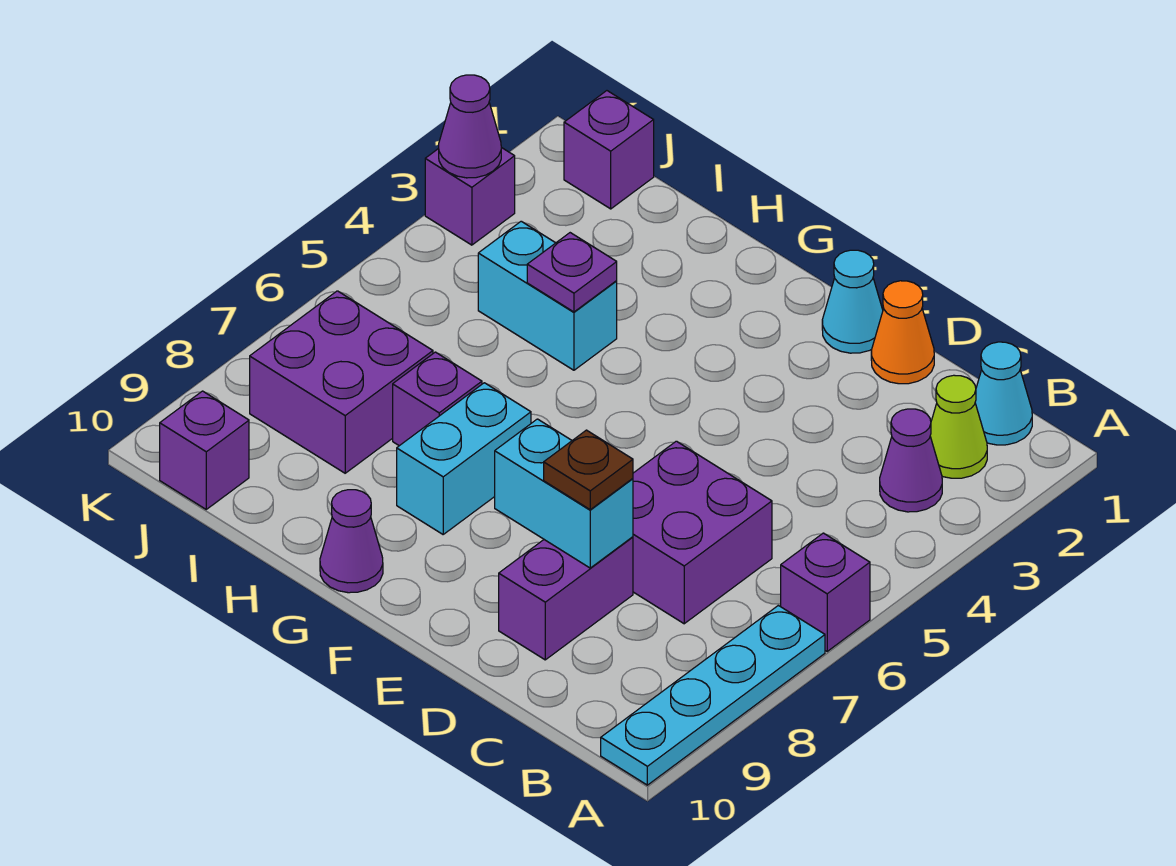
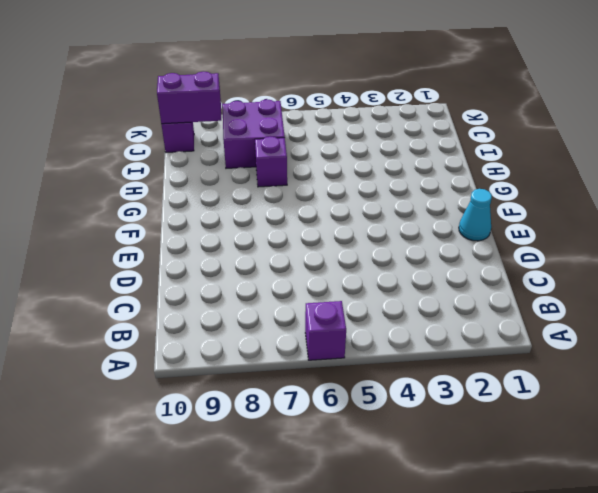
purple brick J9:J10 level 2 -> purple brick D8:D9 level 1
none -> cyan plate A7:A10 level 1
none -> cyan cone B1 level 1
none -> lime cone B2 level 1

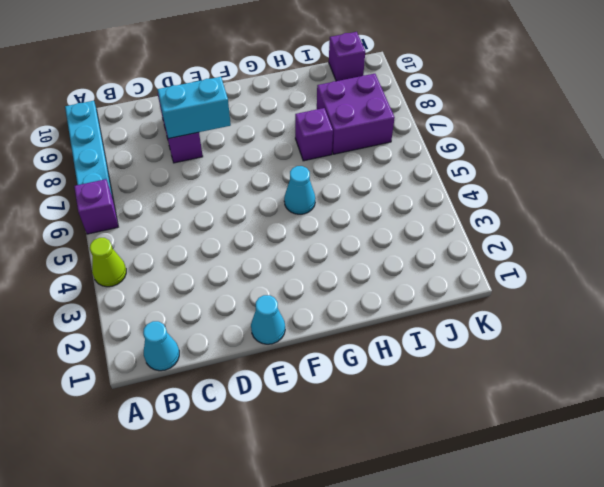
lime cone A4 level 1 -> lime cone B2 level 1
cyan cone G5 level 1 -> none
none -> purple cone B3 level 1
none -> purple brick C6:D7 level 1
none -> orange cone D1 level 1

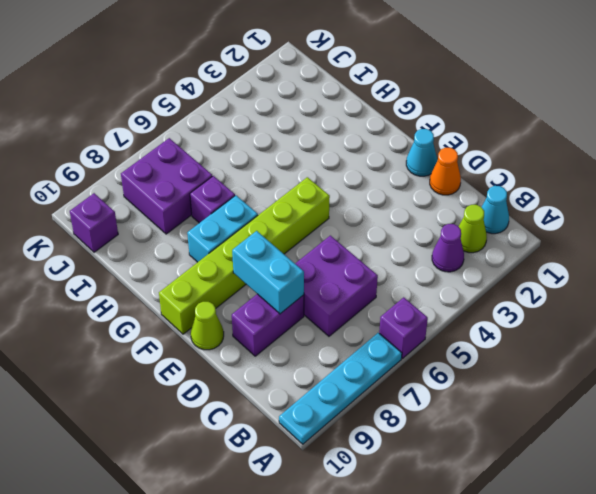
lime cone E10 level 1 -> none
lime brick F5:F10 level 1 -> none
none -> purple cone G10 level 1
none -> cyan brick H4:I4 level 1
none -> purple brick J1 level 1

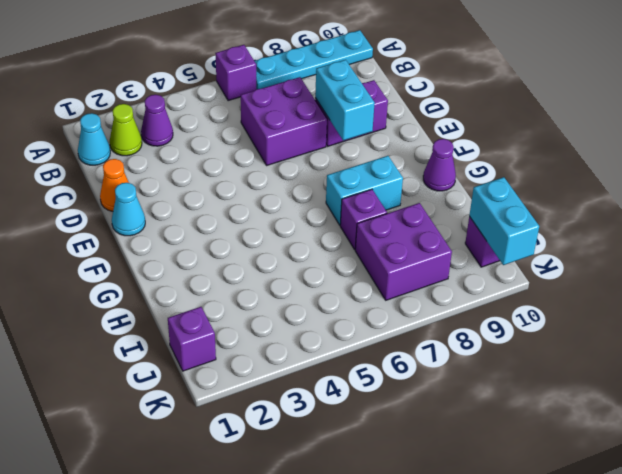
cyan brick J10:K10 level 2 -> cyan brick H4:I4 level 1
none -> purple brick K3 level 1
none -> purple plate H4 level 2
none -> purple cone K3 level 2

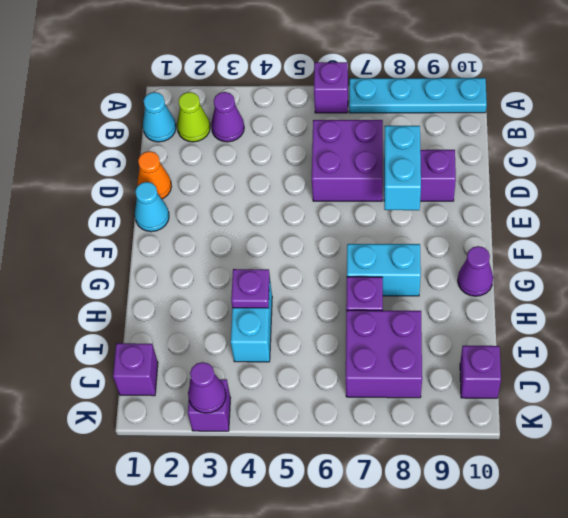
none -> brown plate D8 level 3

